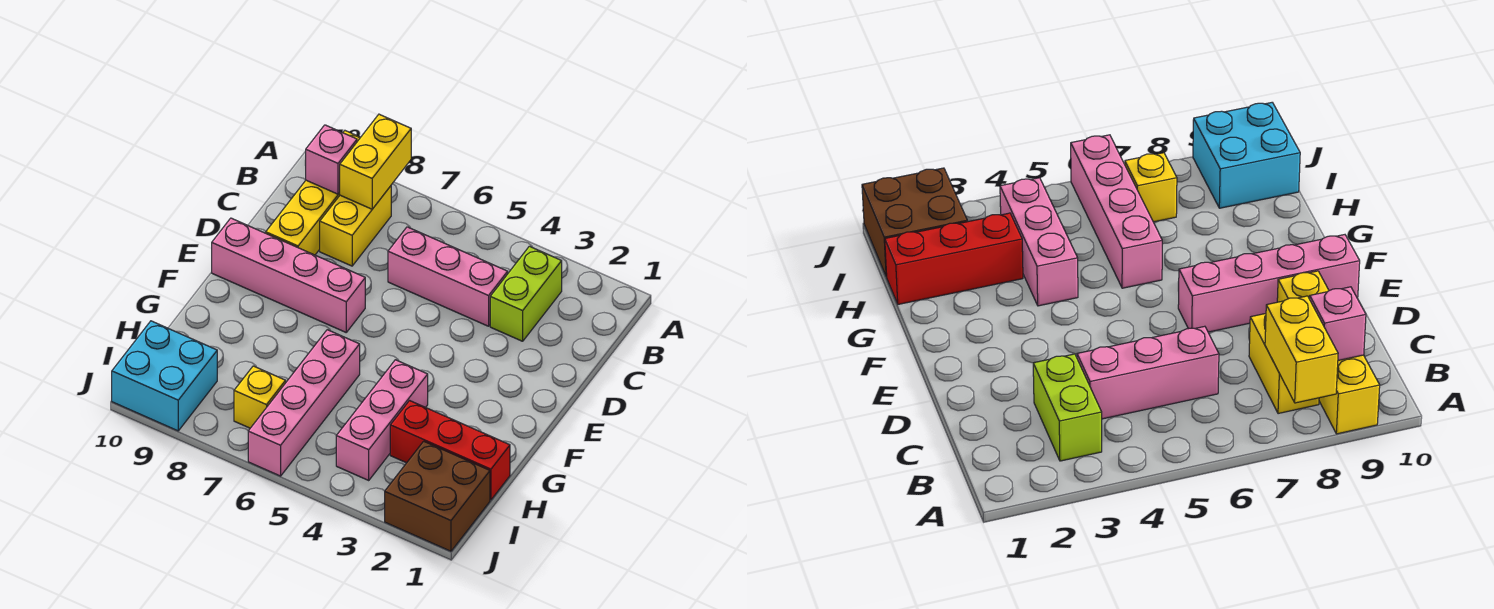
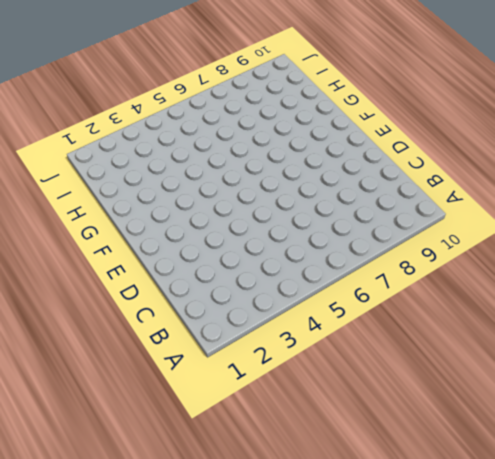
none -> yellow brick A9:D9 level 1
none -> lime brick B3:C3 level 1
none -> yellow brick B8:C8 level 1

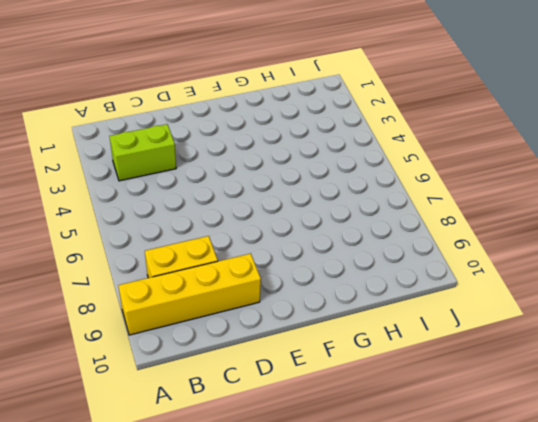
none -> pink brick C4:C6 level 1
none -> pink brick E7:E10 level 1
none -> pink brick G4:I4 level 1

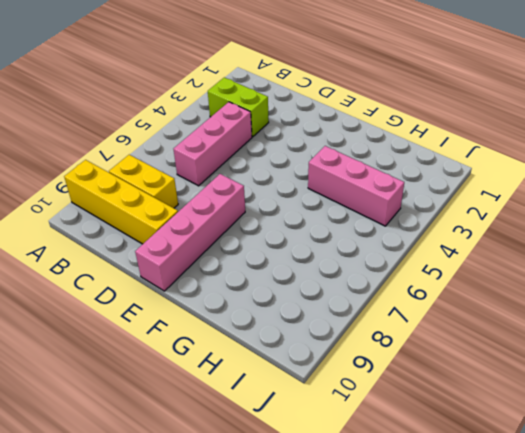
none -> pink brick G6:J6 level 1
none -> red brick H1:H3 level 1
none -> brown brick I1:J2 level 1

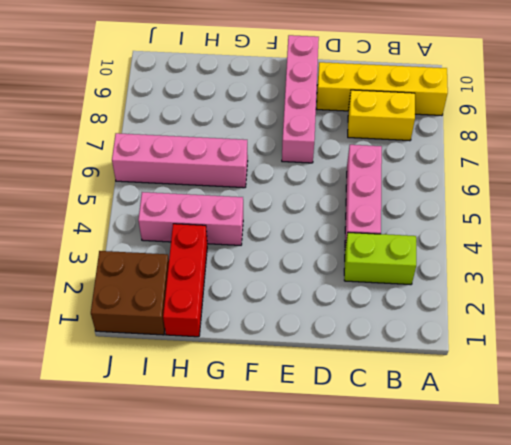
none -> yellow brick I7 level 1
none -> cyan brick I9:J10 level 1
none -> yellow brick A8:B8 level 2

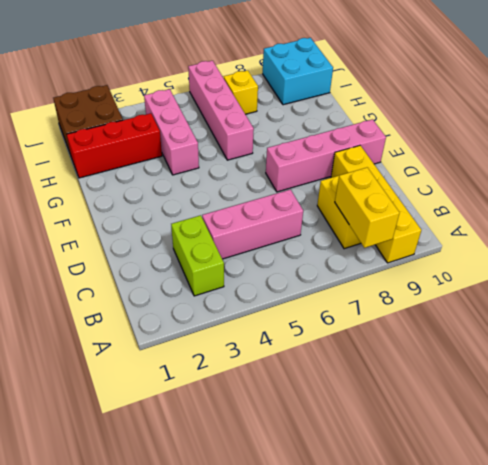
none -> pink brick B9 level 2

